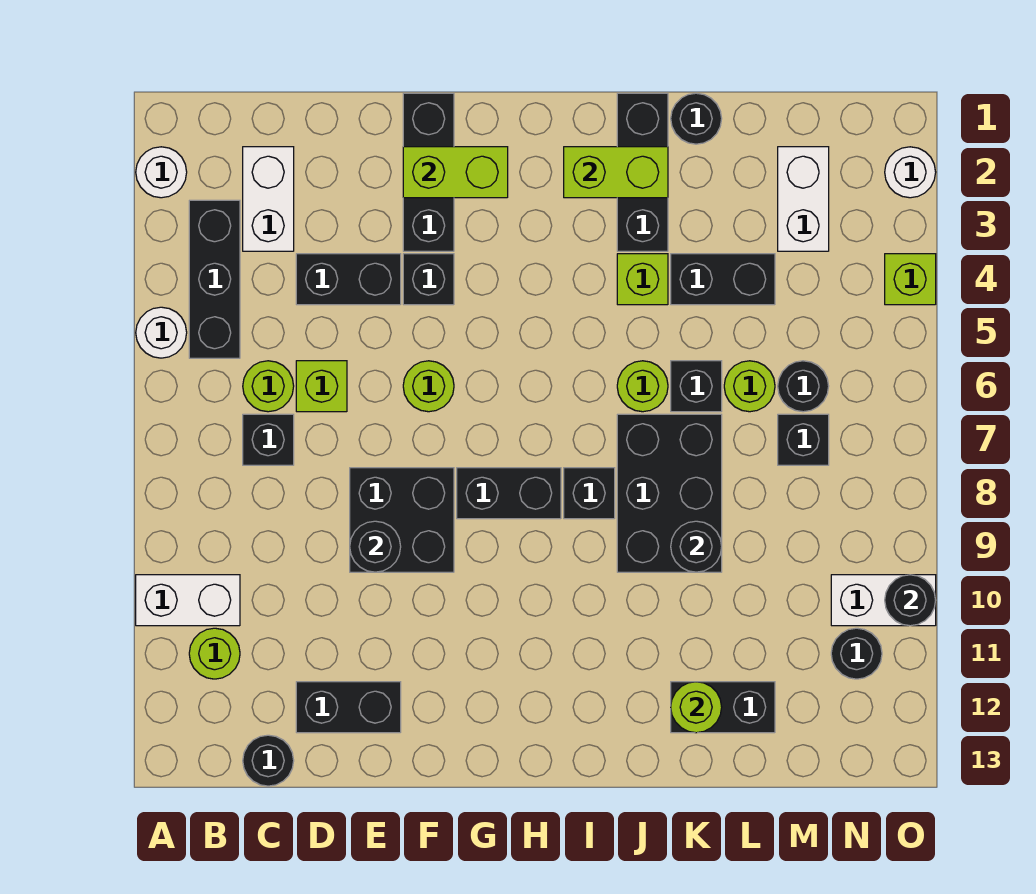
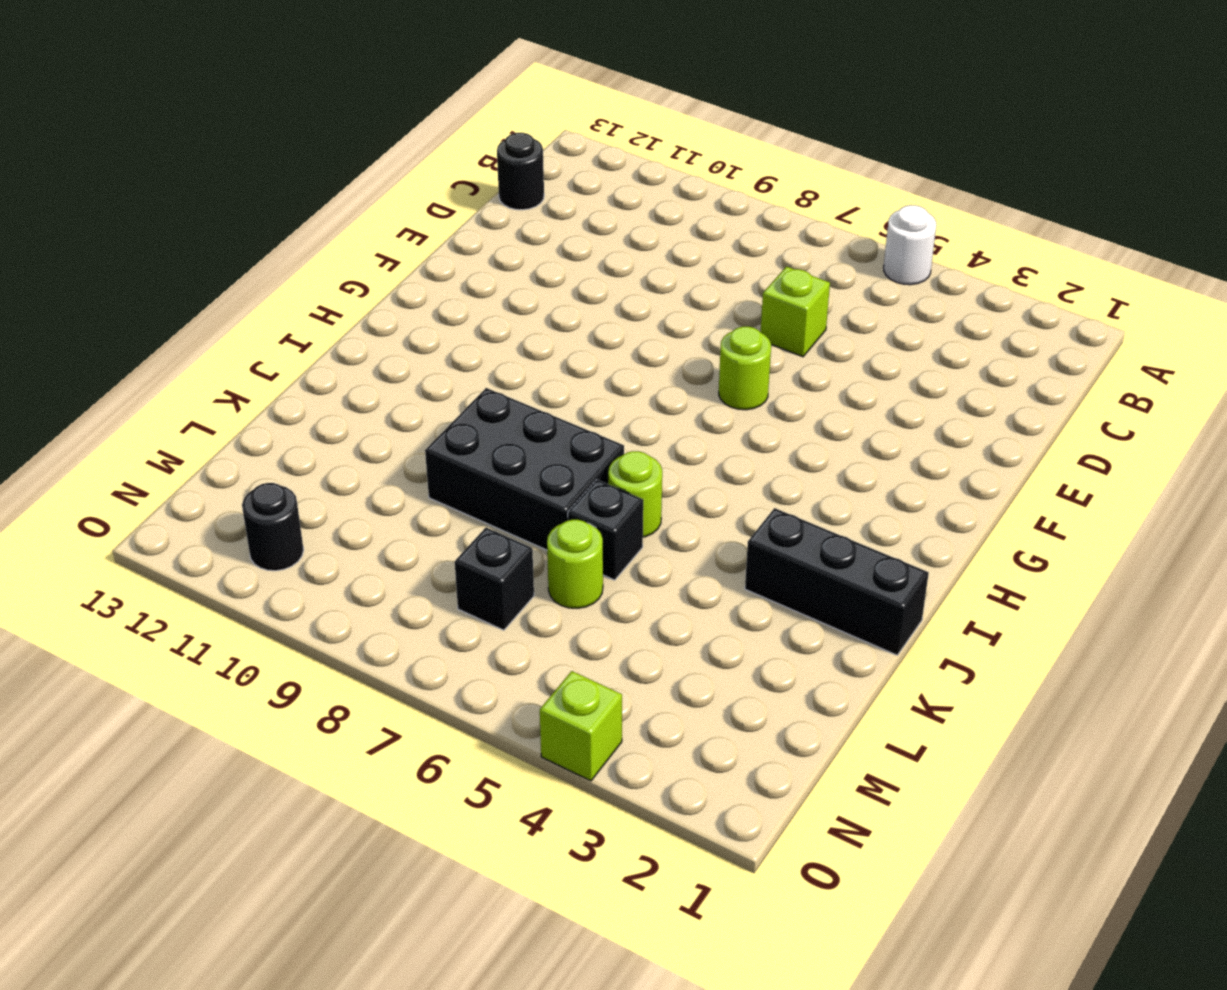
none -> white round brick A2 level 1
none -> white brick A10:B10 level 1
none -> black brick B3:B5 level 1
none -> lime round brick B11 level 1

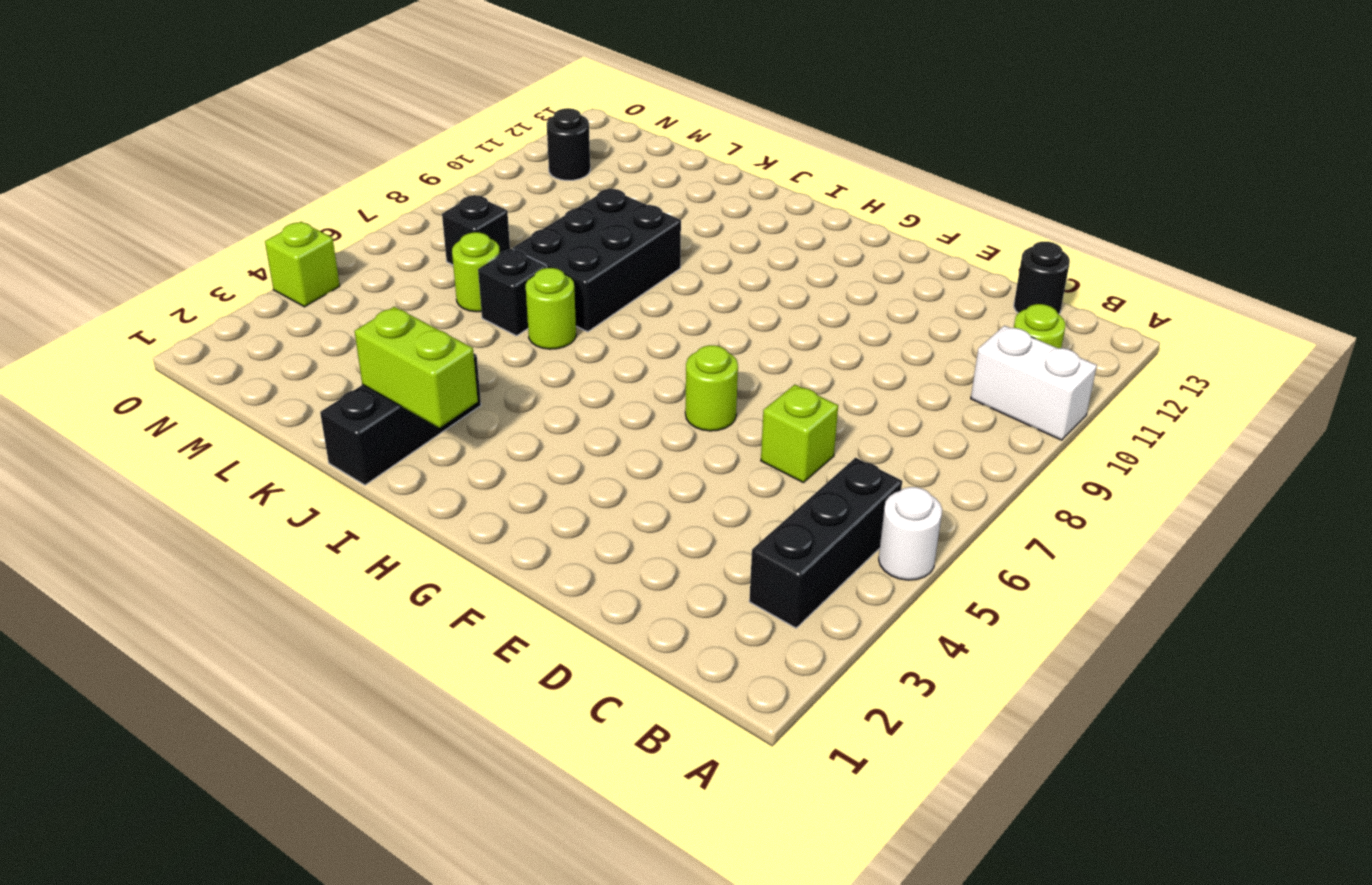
none -> white round brick A2 level 1
none -> white brick C2:C3 level 1
none -> lime round brick C6 level 1
none -> black brick C7 level 1

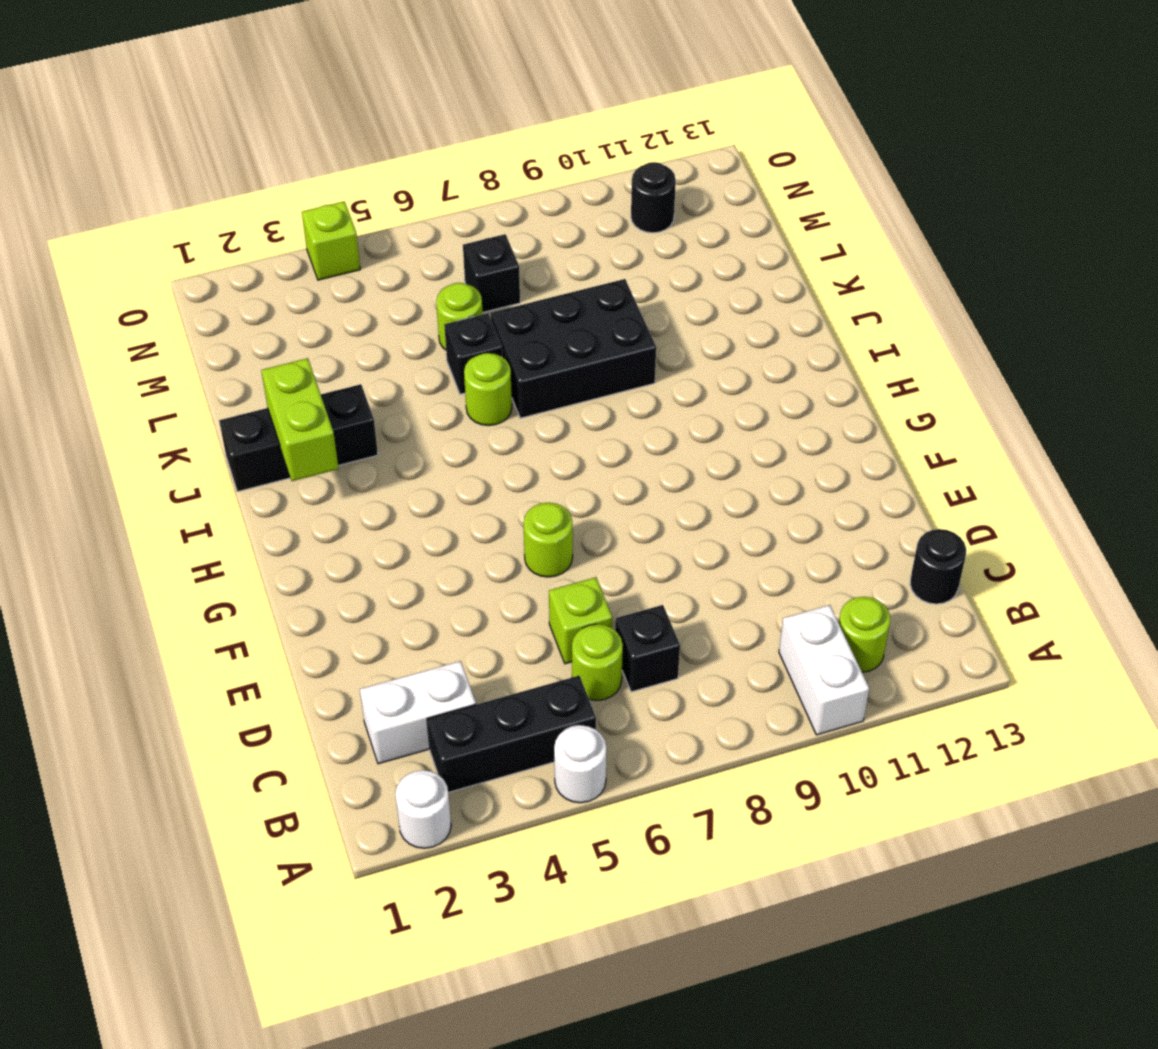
none -> black brick D4:E4 level 1
none -> black brick D12:E12 level 1
none -> black brick E8:F9 level 1
none -> black brick F1:F3 level 1

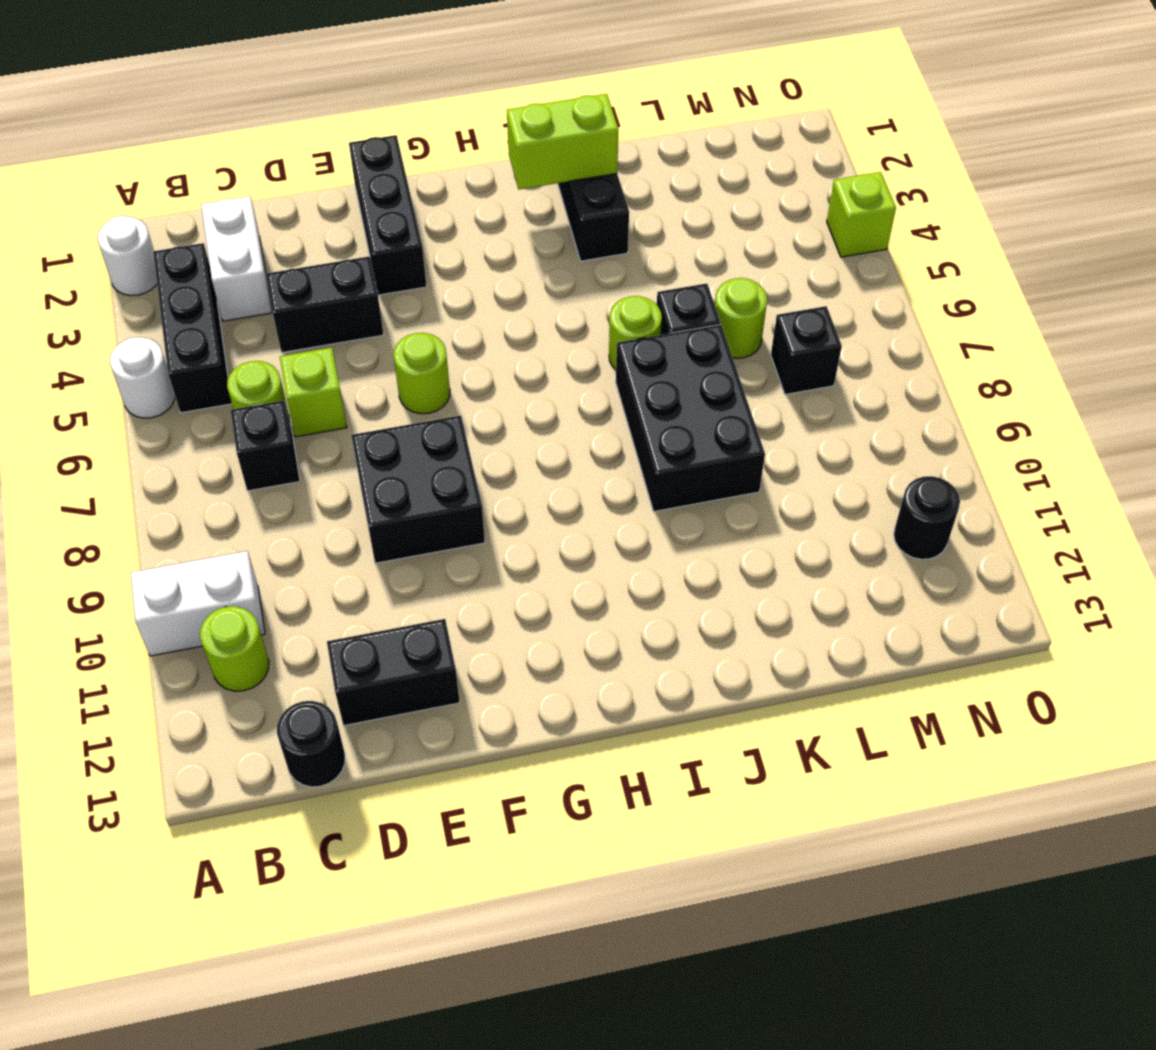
none -> black brick F4 level 1
none -> black brick G8:H8 level 1
none -> black brick I8 level 1
none -> lime brick J4 level 1

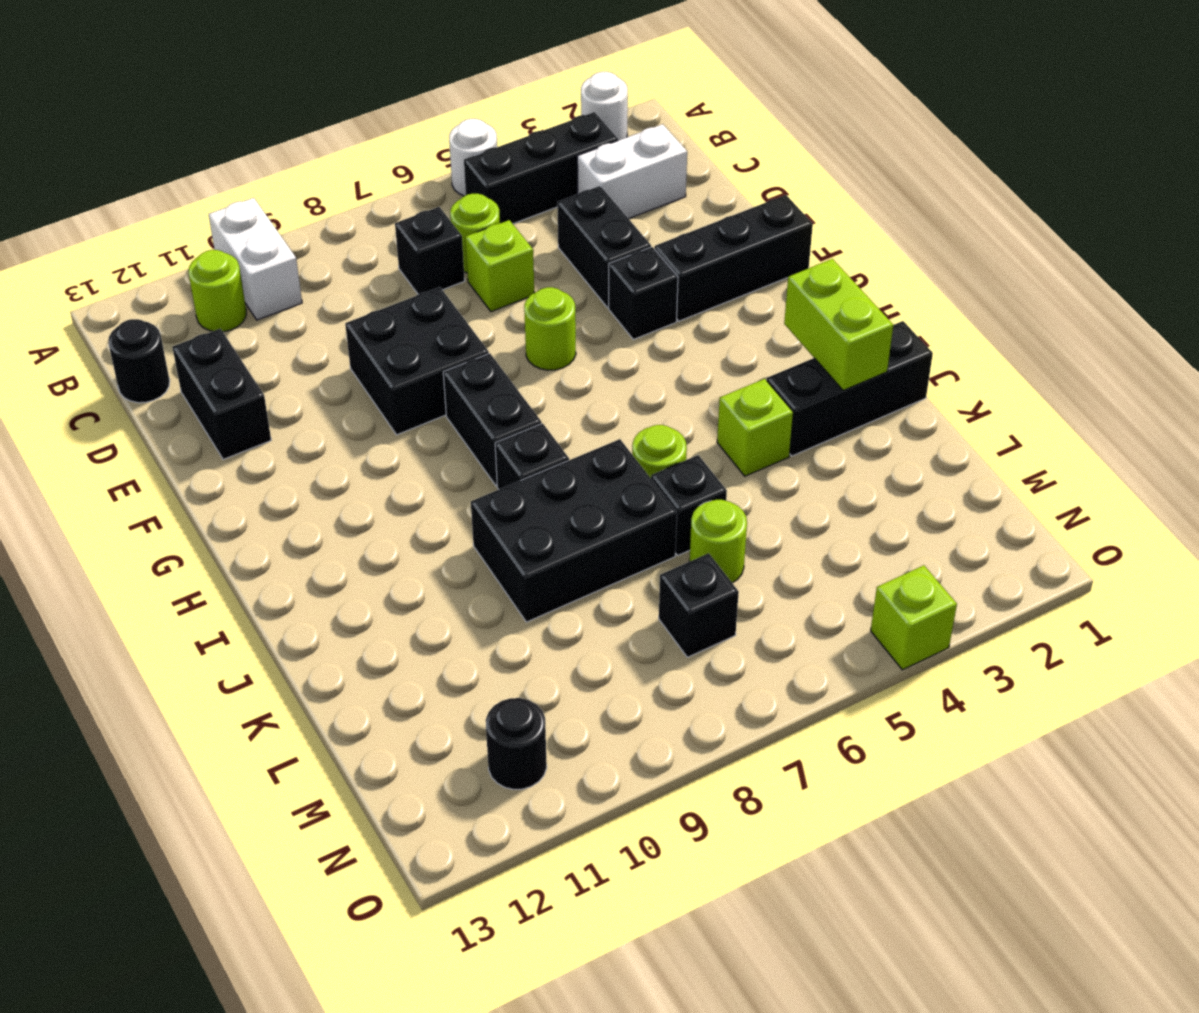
none -> black round brick K1 level 1
none -> black brick K4:L4 level 1
none -> black brick K12:L12 level 1
none -> white brick M2:M3 level 1

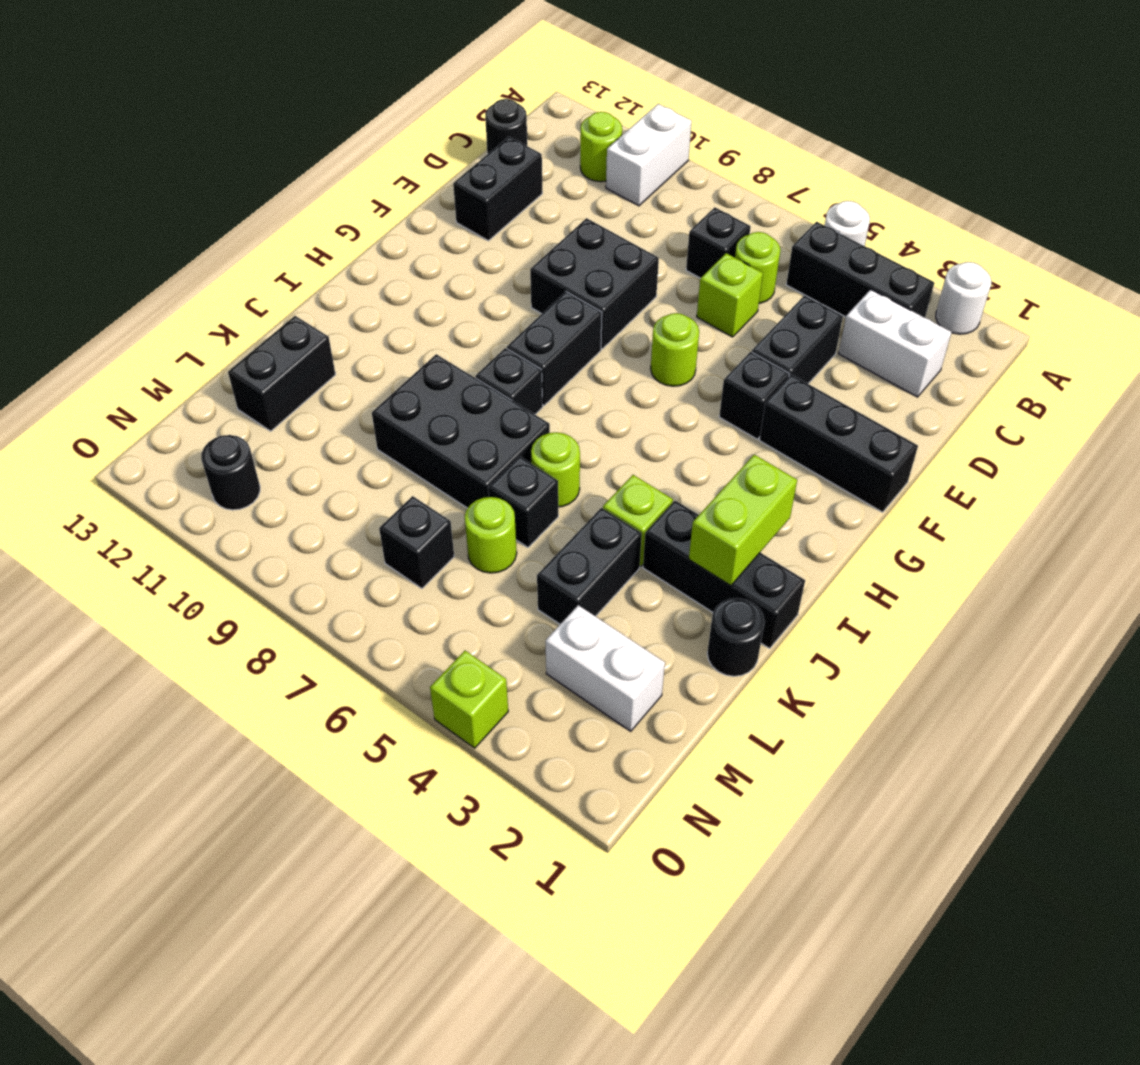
none -> black round brick M6 level 1
none -> white brick N10:O10 level 1
none -> white round brick O2 level 1
none -> black round brick E9 level 2

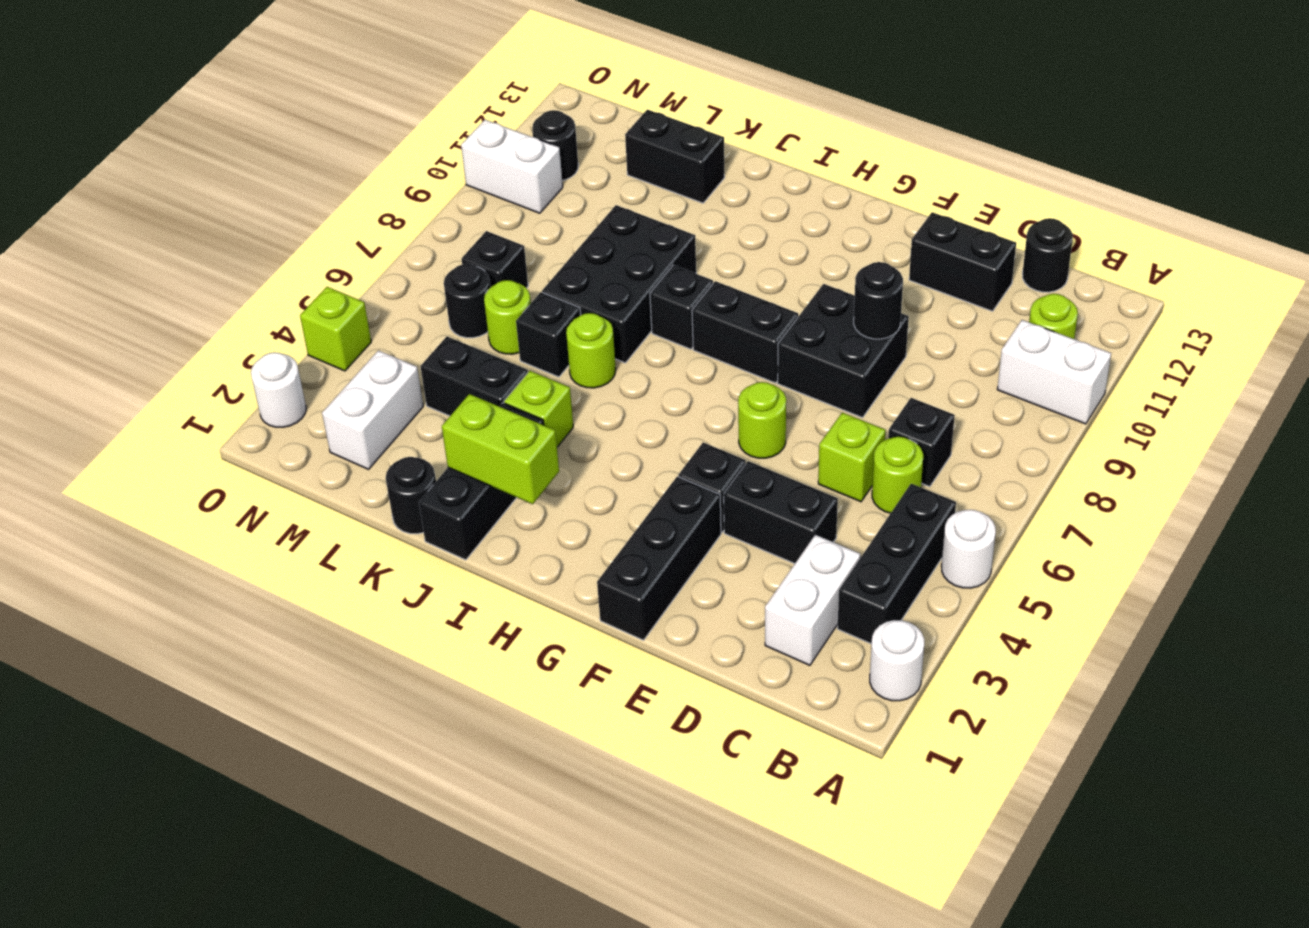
none -> lime brick F2:G2 level 2
none -> black round brick K9 level 2
none -> lime round brick K12 level 2
none -> black round brick O10 level 2

